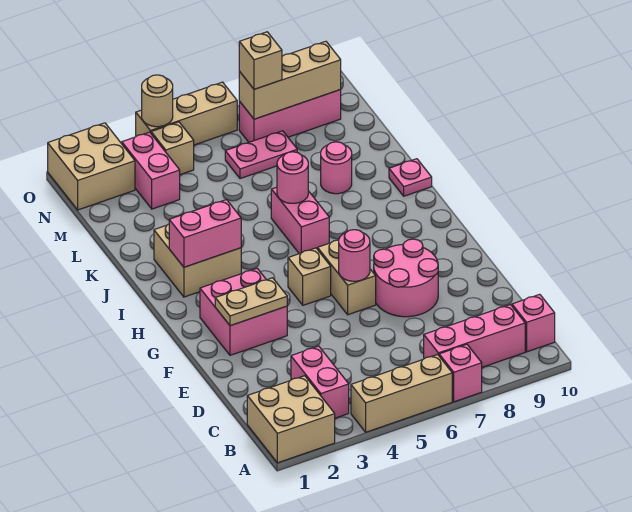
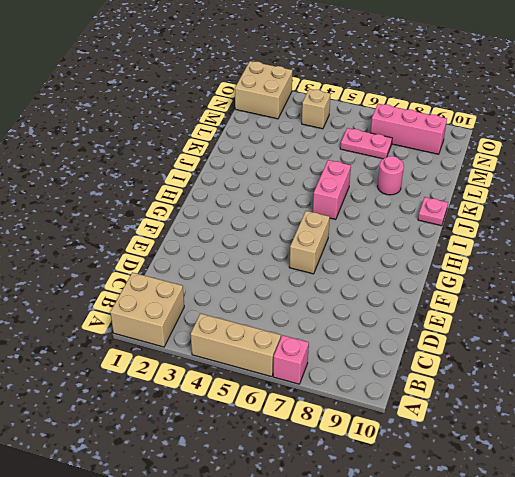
none -> pink brick B3:C3 level 1
none -> pink brick B7:B9 level 1
none -> pink brick B10 level 1

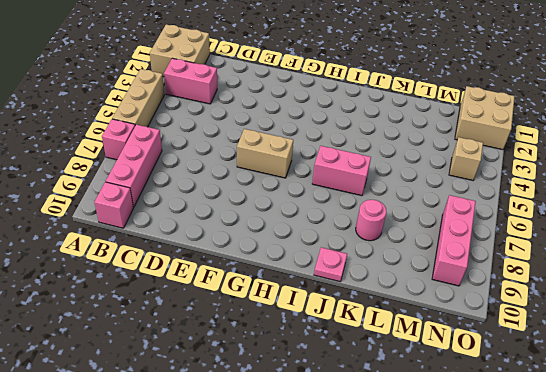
none -> pink round brick E7:F8 level 1
none -> pink brick F2:G3 level 1
none -> tan brick G5 level 1

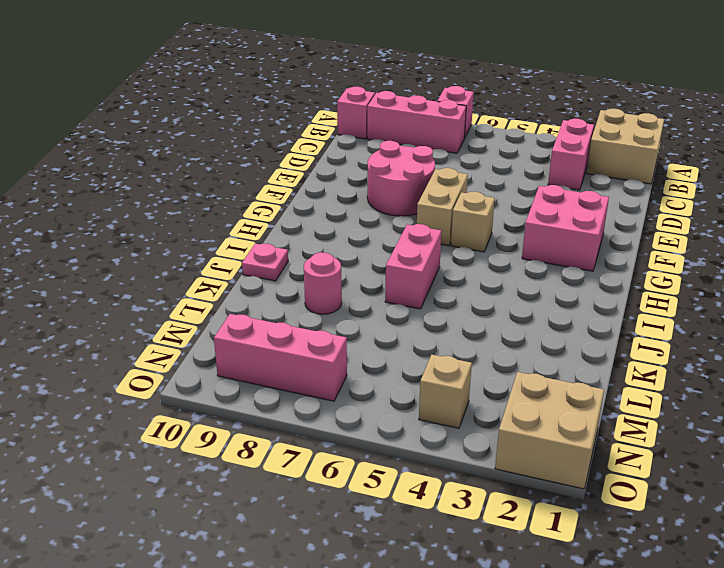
none -> tan brick A4:A6 level 1
none -> tan brick I2:J3 level 1
none -> pink brick M3:N3 level 1

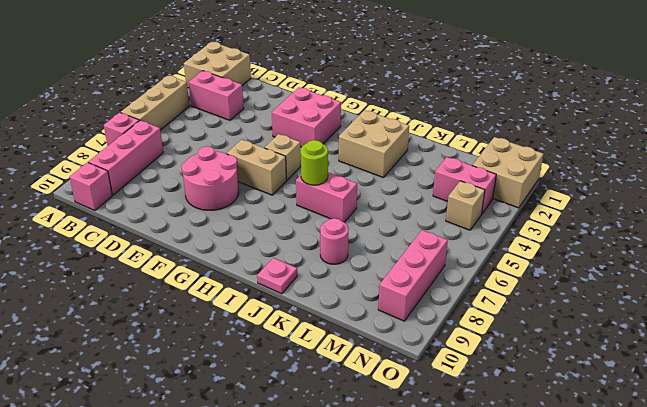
lime round brick I6 level 2 -> none
none -> pink plate M6:M7 level 1
none -> tan brick O4:O6 level 1
none -> tan plate F2:F3 level 2

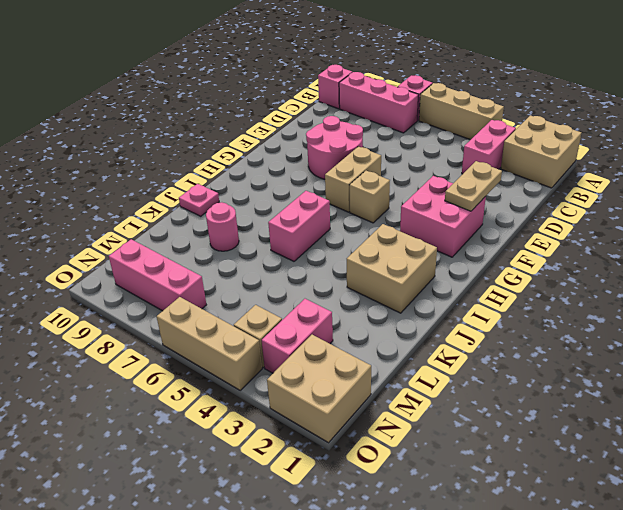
tan plate E2:F2 level 2 -> tan plate F2:F3 level 2
none -> pink plate M6:M7 level 1
none -> pink round brick F6 level 2
none -> pink brick I2:I3 level 2

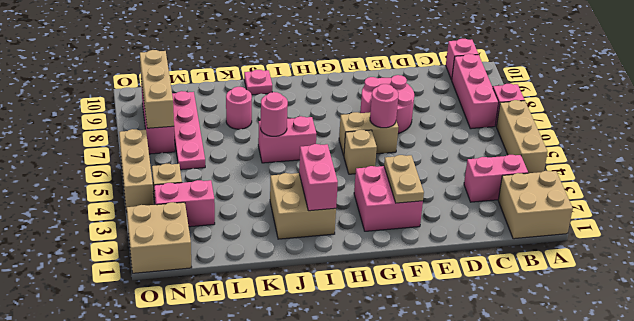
pink plate M6:M9 level 1 -> pink plate M6:M7 level 1
none -> tan round brick O4 level 2
none -> tan brick N7 level 3

